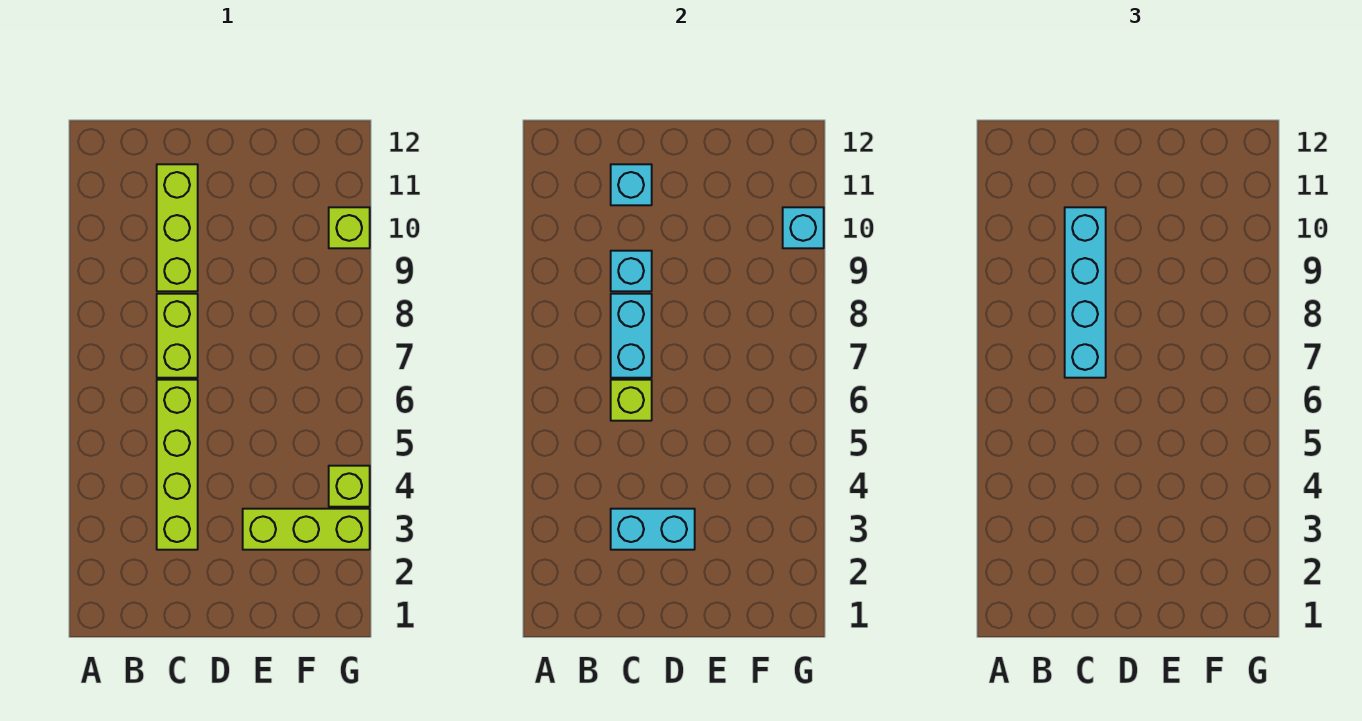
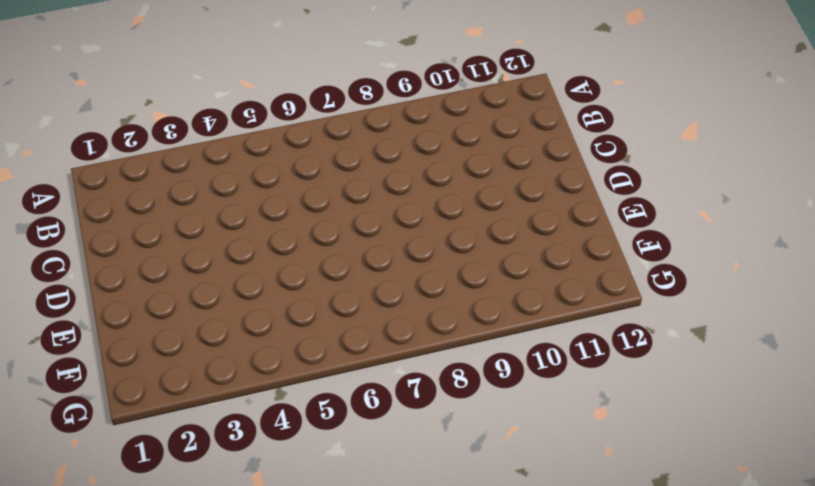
none -> lime brick C3:C6 level 1
none -> lime brick C7:C8 level 1
none -> lime brick C9:C11 level 1

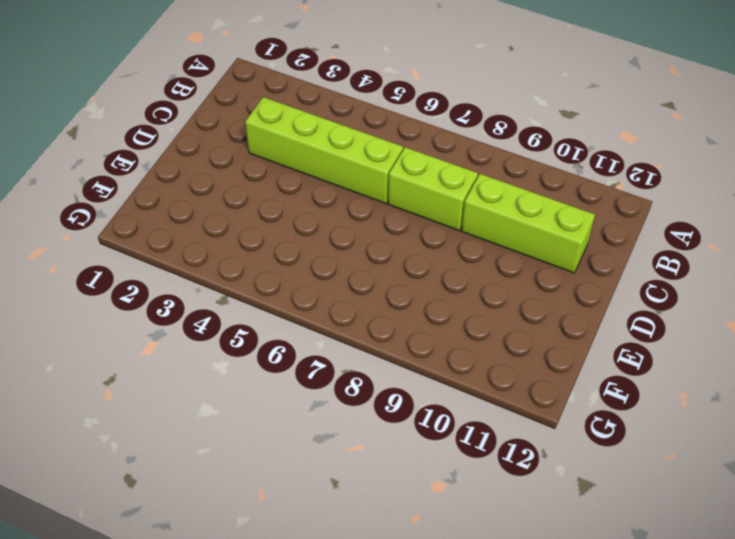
none -> lime brick E3:G3 level 1
none -> lime brick G4 level 1
none -> lime brick G10 level 1

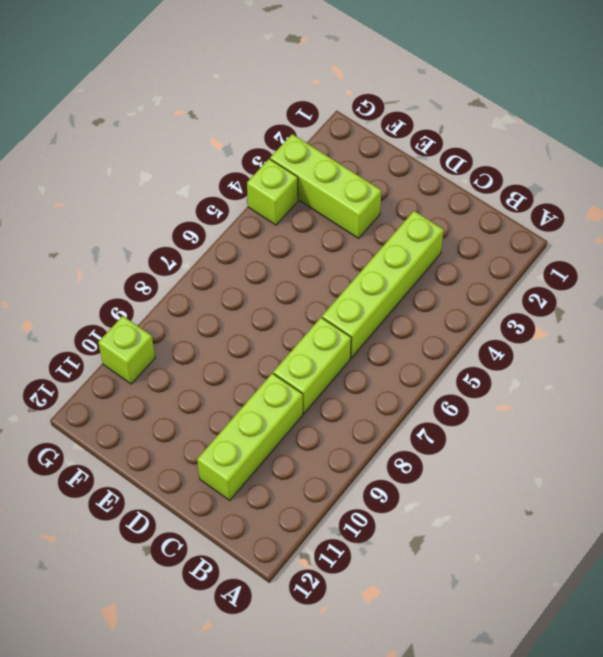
none -> cyan brick C3:D3 level 2
none -> lime brick C6 level 2
none -> cyan brick C7:C8 level 2

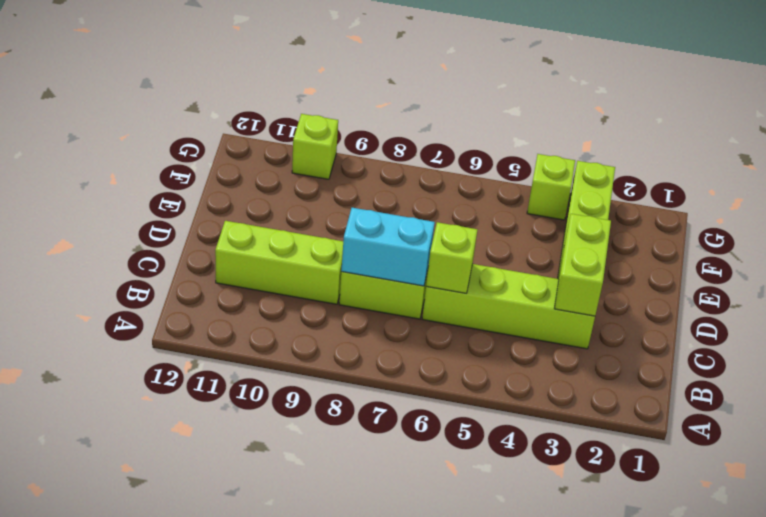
lime brick C3:D3 level 2 -> cyan brick C3:D3 level 2
none -> cyan brick C9 level 2
none -> cyan brick C11 level 2
none -> cyan brick G10 level 2

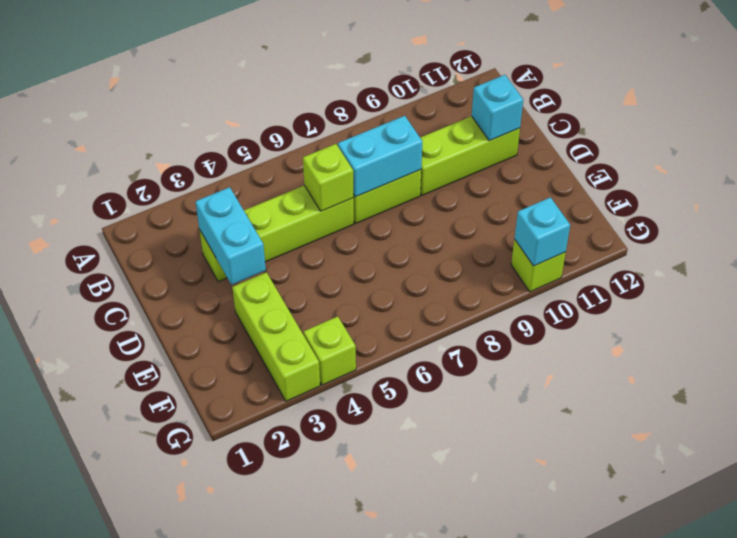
none -> cyan brick C9 level 2
none -> cyan brick C7:C10 level 3

